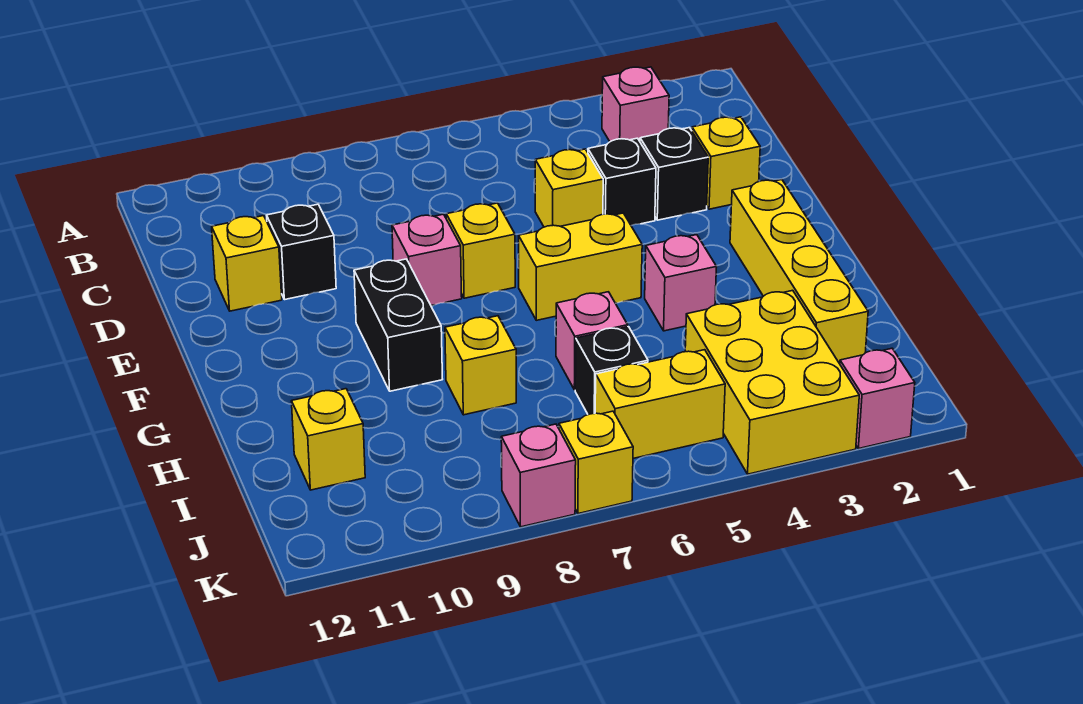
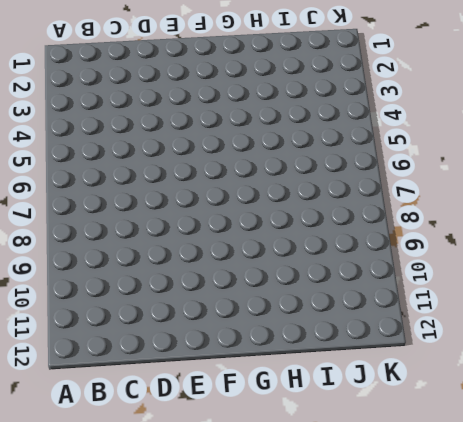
none -> pink brick B3 level 1
none -> yellow brick D2 level 1
none -> black brick D3 level 1

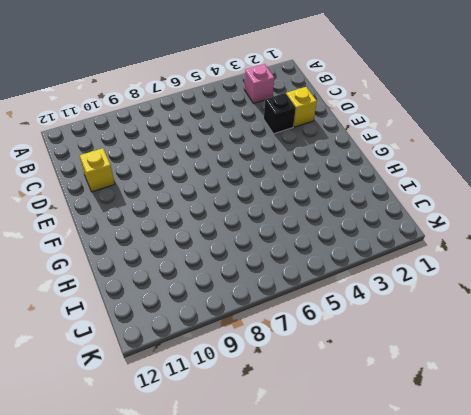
none -> black brick D4 level 1
none -> yellow brick D5 level 1
none -> black brick D10 level 1

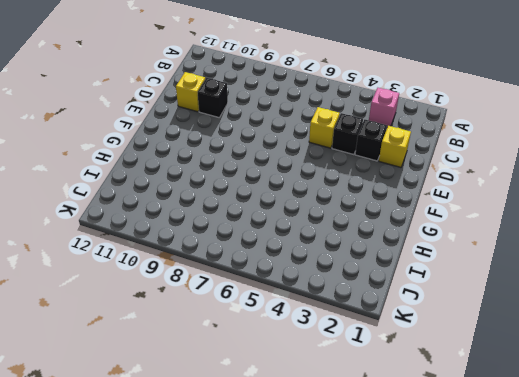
none -> yellow brick E7 level 1
none -> pink brick E8 level 1
none -> yellow brick F2:I2 level 1

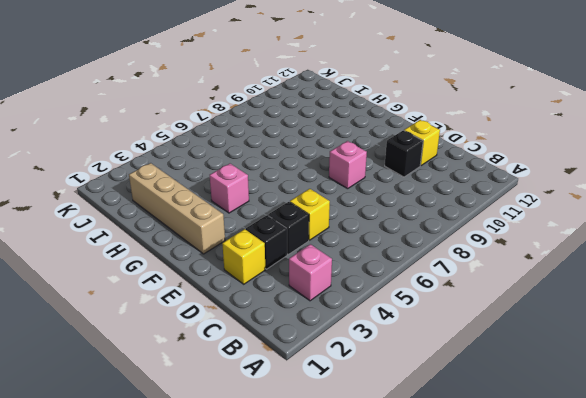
tan brick F2:I2 level 1 -> yellow brick F2:I2 level 1
none -> yellow brick E7 level 1
none -> yellow brick F5:F6 level 1
none -> black brick F9:G9 level 1

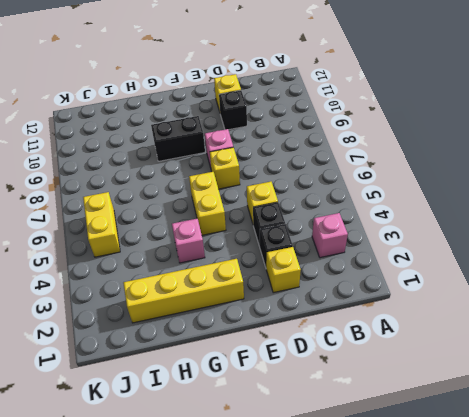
none -> pink brick H6 level 1
none -> yellow brick H8 level 1
none -> yellow brick I3:K4 level 1

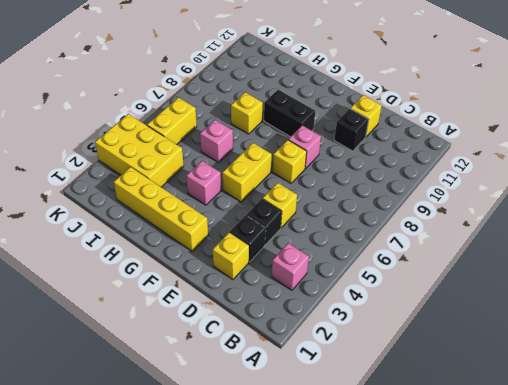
none -> black brick I6 level 1
none -> yellow brick I11 level 1
none -> pink brick K2 level 1

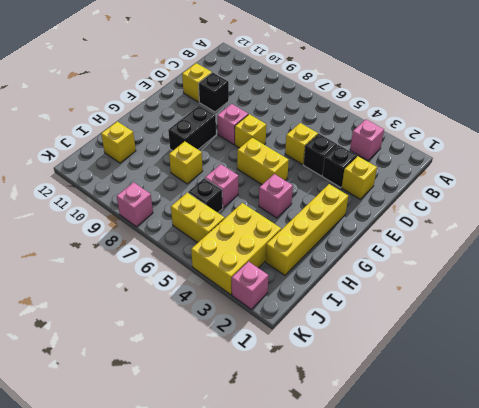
none -> yellow brick K7 level 1

